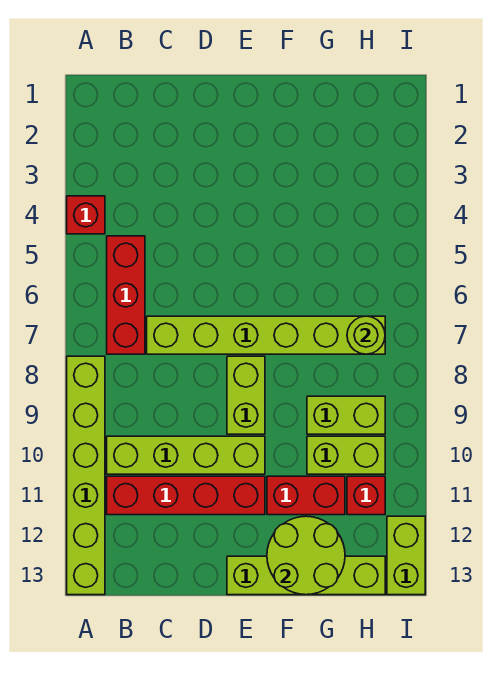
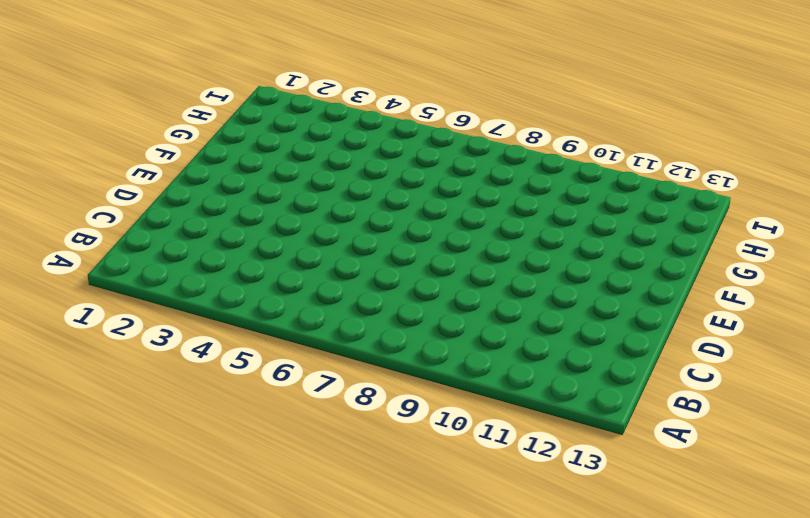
none -> red brick A4 level 1
none -> lime brick A8:A13 level 1
none -> red brick B5:B7 level 1

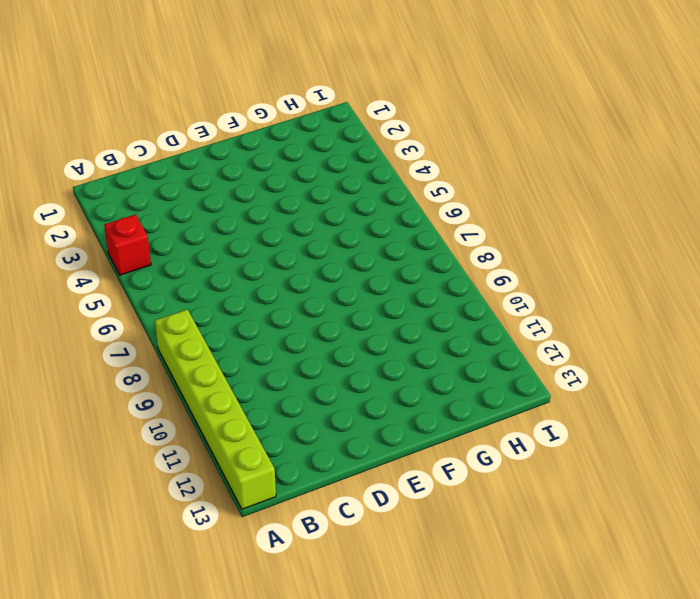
none -> red brick B5:B7 level 1
none -> lime brick B10:E10 level 1
none -> red brick B11:E11 level 1

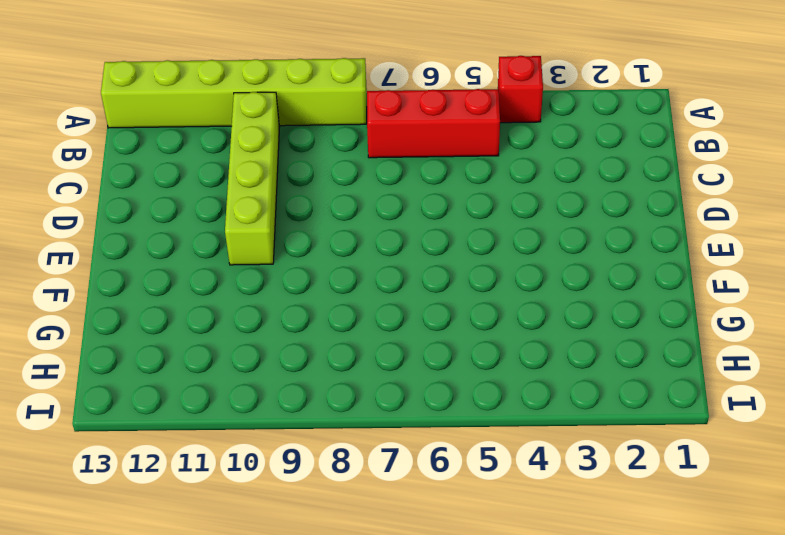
none -> red brick B11:E11 level 1
none -> lime brick C7:H7 level 1
none -> lime brick E8:E9 level 1

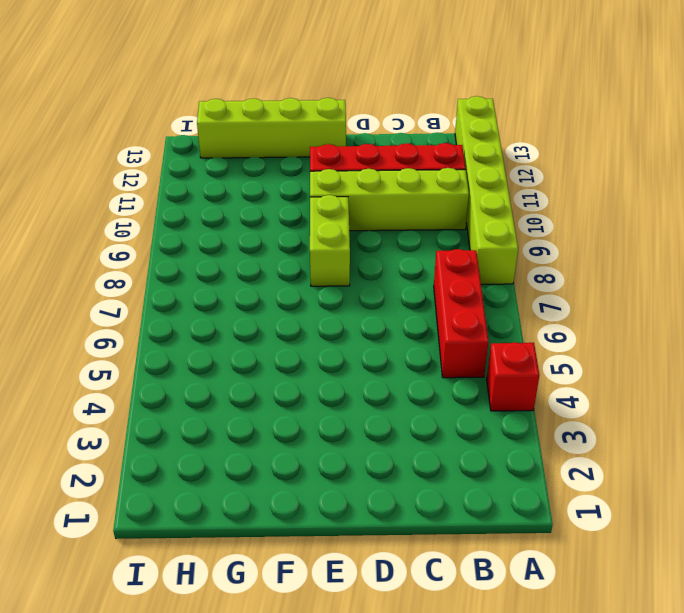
none -> lime brick C7:H7 level 1
none -> red brick F11:G11 level 1
none -> lime brick G9:H9 level 1

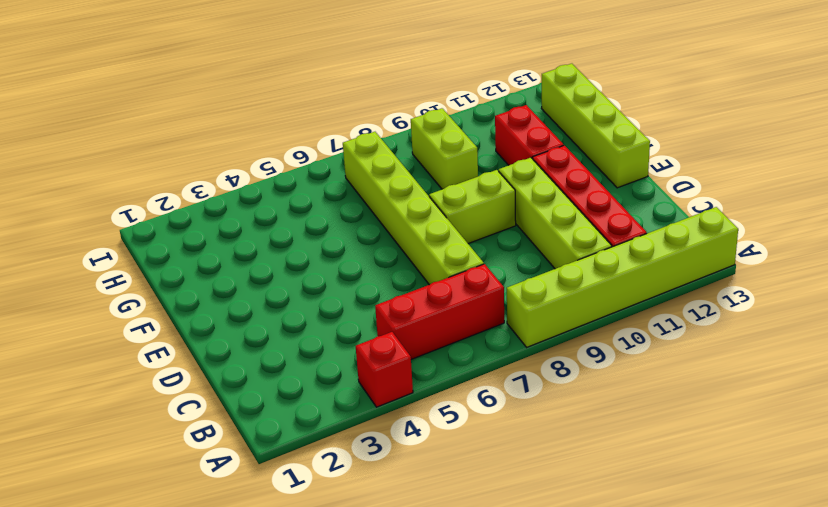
none -> lime brick G10:H10 level 1
none -> red brick H11 level 1
none -> lime brick I12:I13 level 1

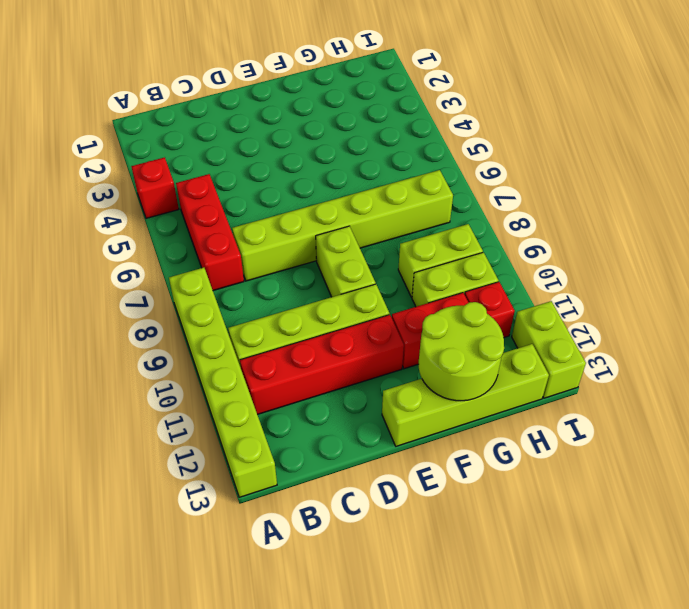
none -> lime round brick H7 level 2

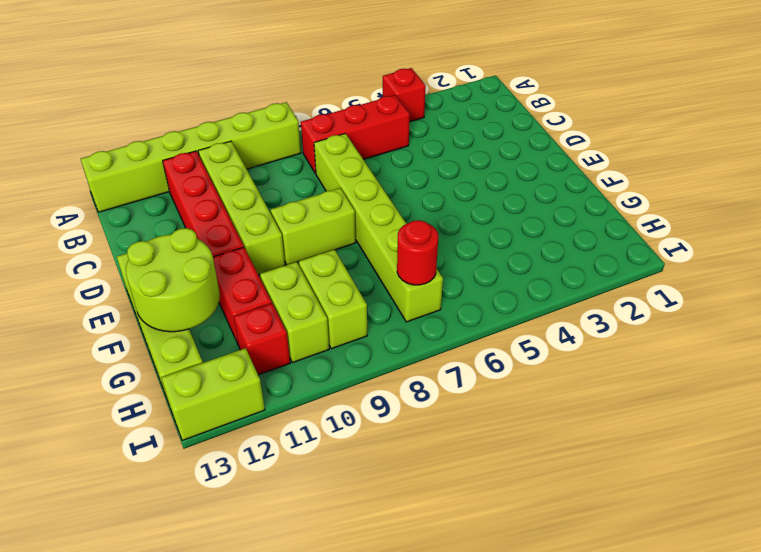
red round brick H7 level 2 -> lime round brick H7 level 2

